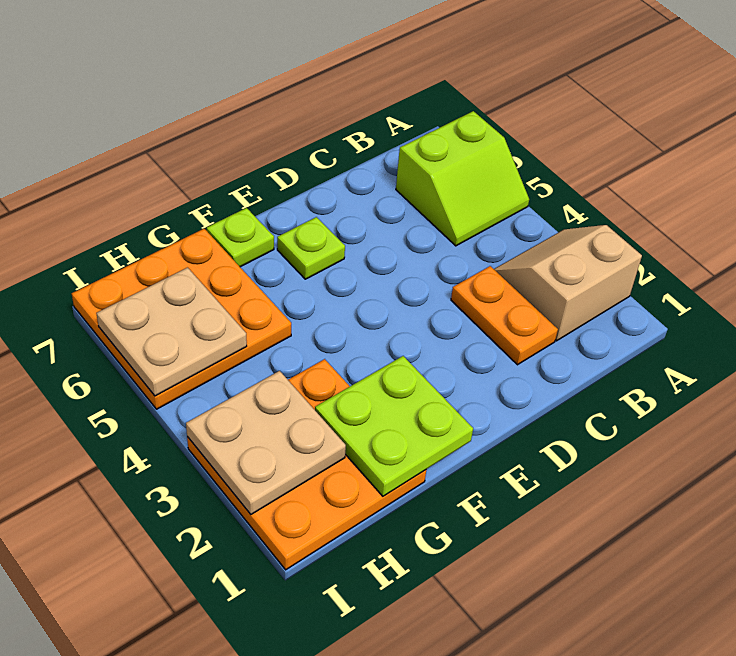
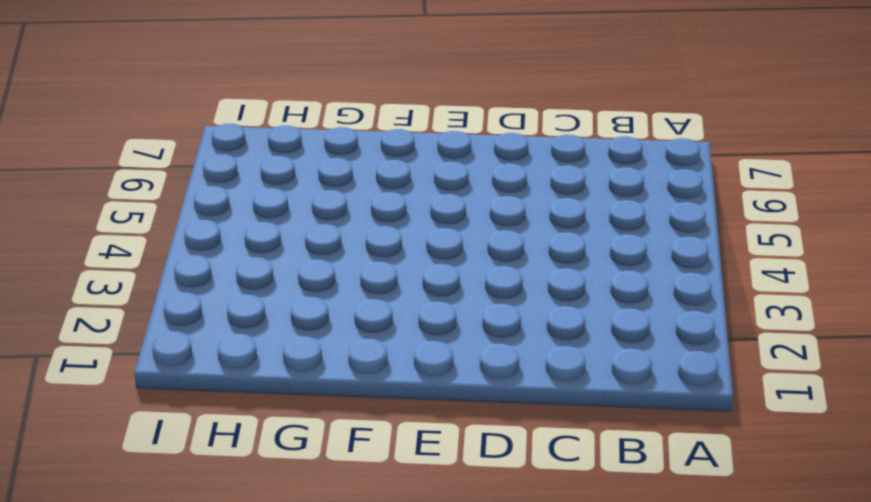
none -> tan slope A2:B3 level 1 top 2
none -> lime slope A5:B6 level 1 top 6

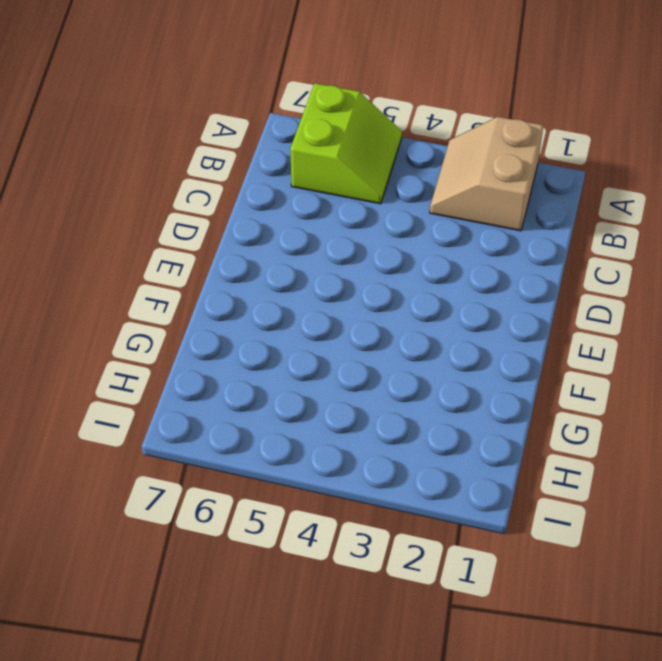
none -> orange plate C2:C3 level 1
none -> lime plate E6 level 1

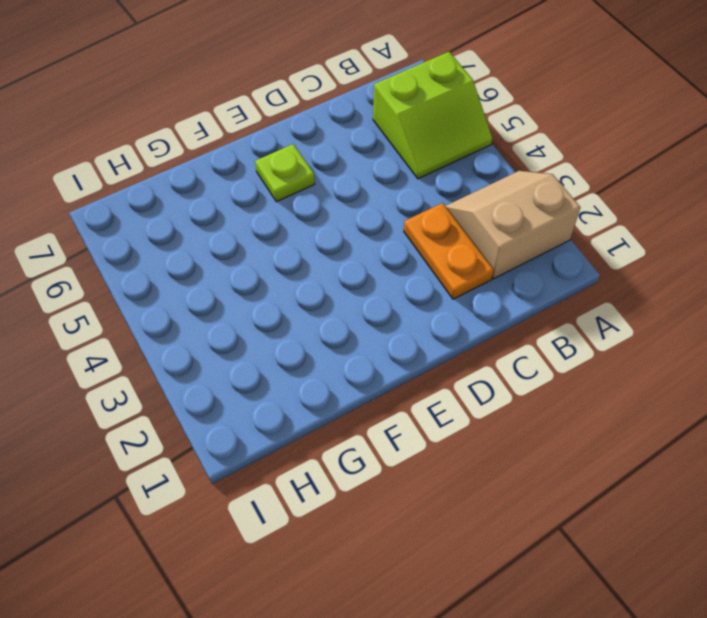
none -> lime plate F7 level 1
none -> orange plate G1:I3 level 1

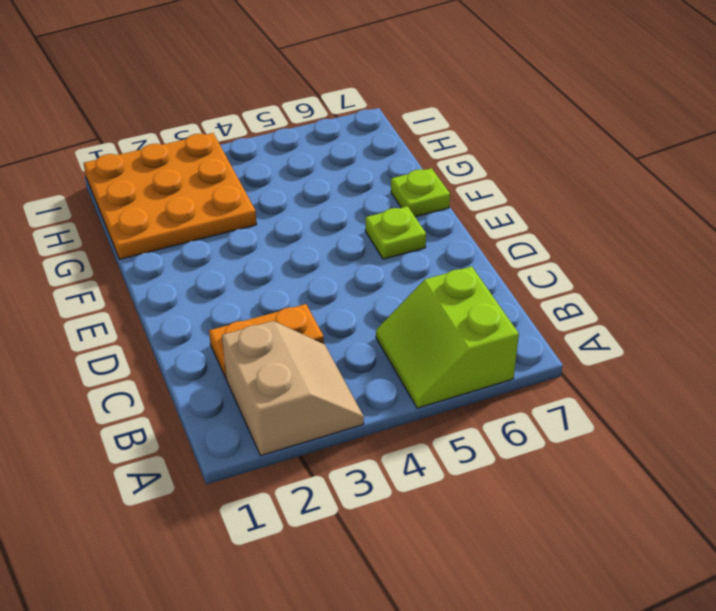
none -> orange plate G5:I7 level 1
none -> lime plate F1:G2 level 2

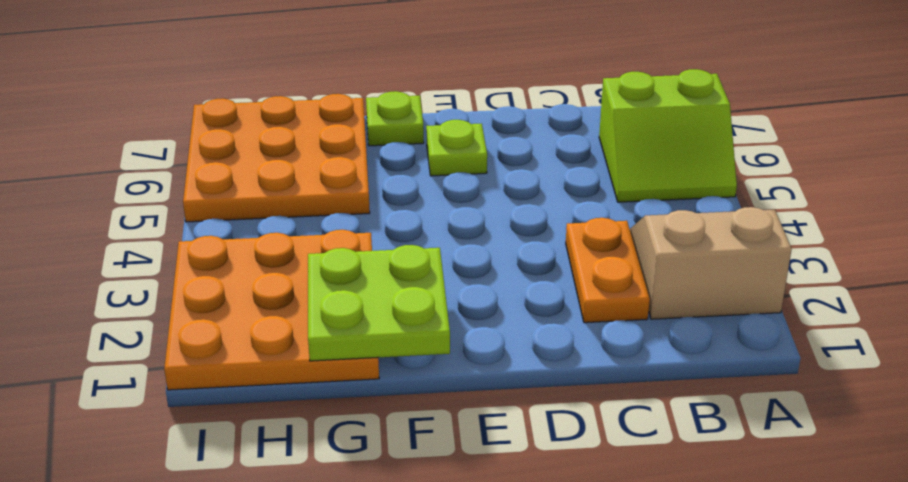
none -> tan plate H2:I3 level 2
none -> tan plate H5:I6 level 2

